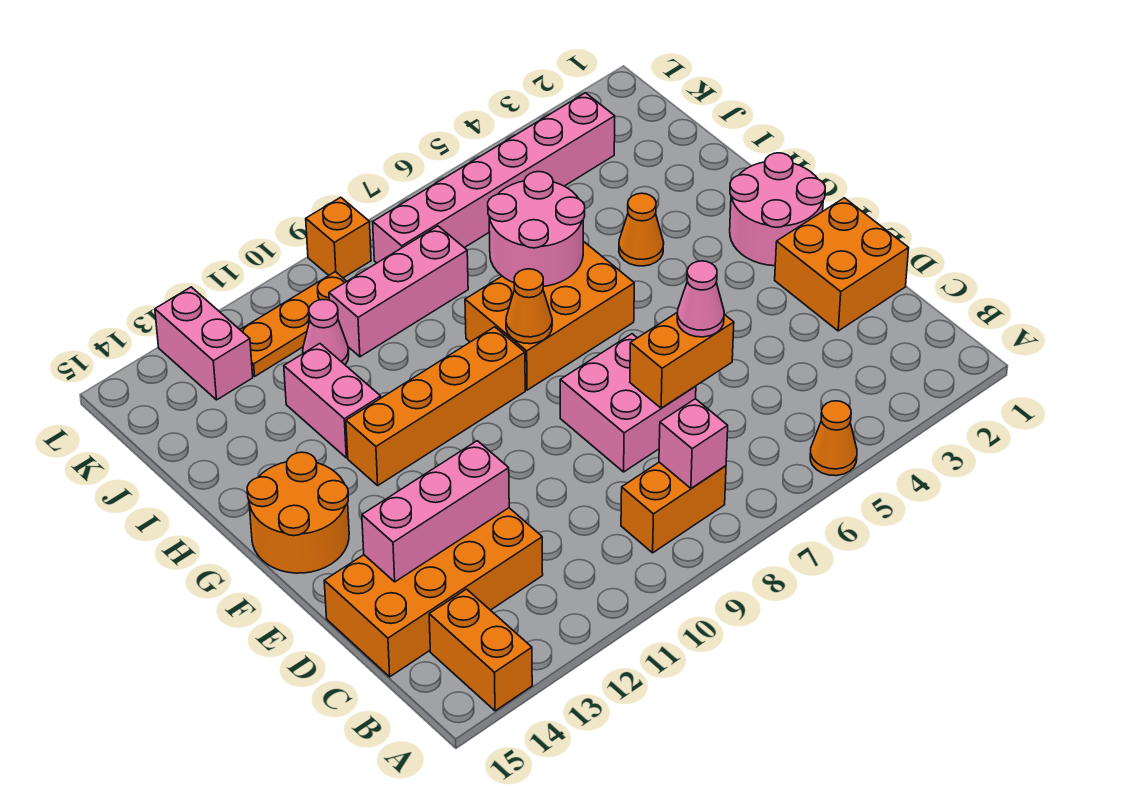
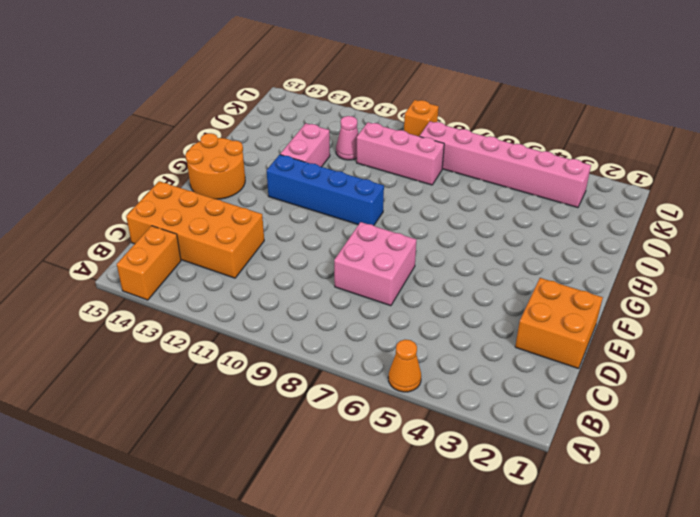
blue brick G9:G12 level 1 -> orange brick G9:G12 level 1
none -> orange brick B8:B9 level 1
none -> pink round brick F1:G2 level 1
none -> orange brick G6:H8 level 1

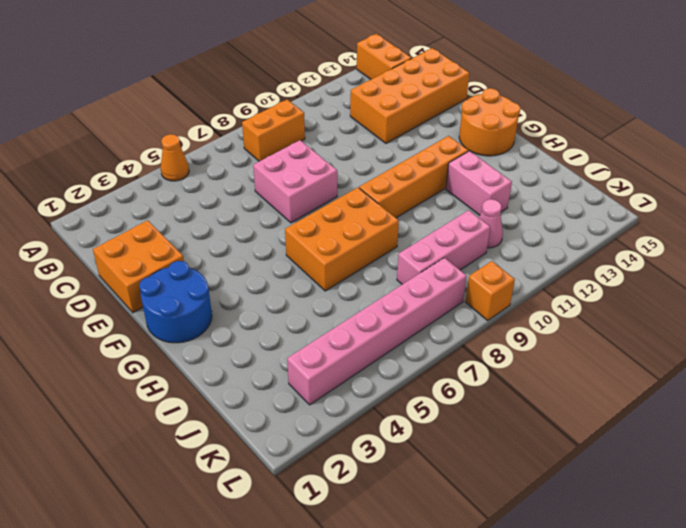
blue round brick F1:G2 level 1 -> pink round brick F1:G2 level 1
none -> orange cone H4 level 1
none -> orange plate K10:K12 level 1
none -> pink brick K13:L13 level 1

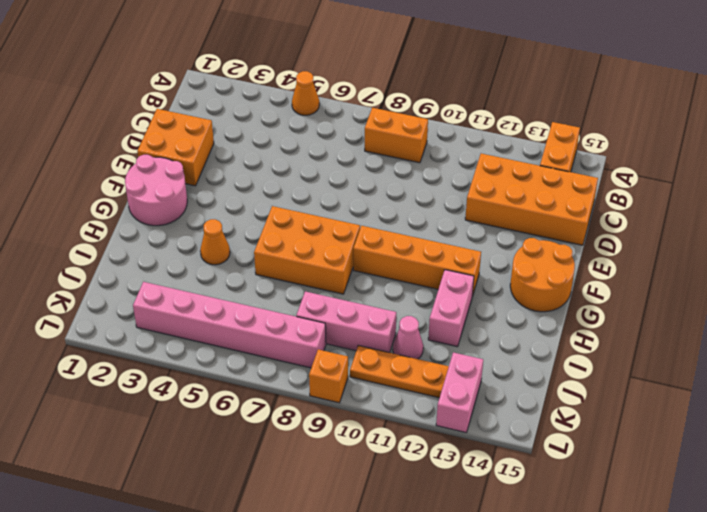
none -> pink brick D7:E8 level 1
none -> pink brick B8 level 2
none -> orange brick D6:D7 level 2

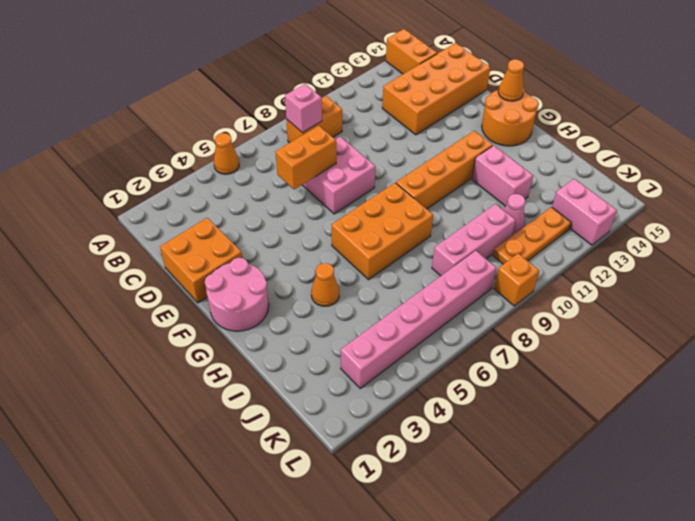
orange cone F15 level 2 -> orange cone G8 level 2
none -> pink brick D12:D14 level 2
none -> pink round brick H6:I7 level 2
none -> pink cone D6 level 3

